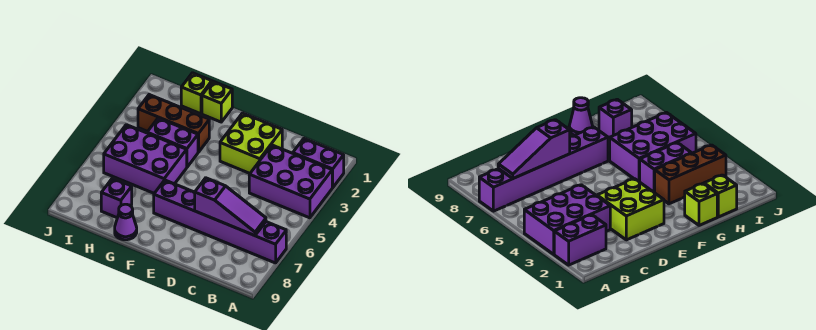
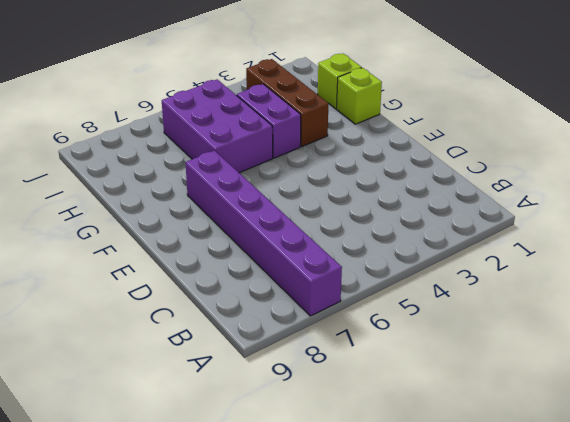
none -> purple brick A2:B2 level 1
none -> purple brick A3:C4 level 1
none -> lime brick D2:E3 level 1

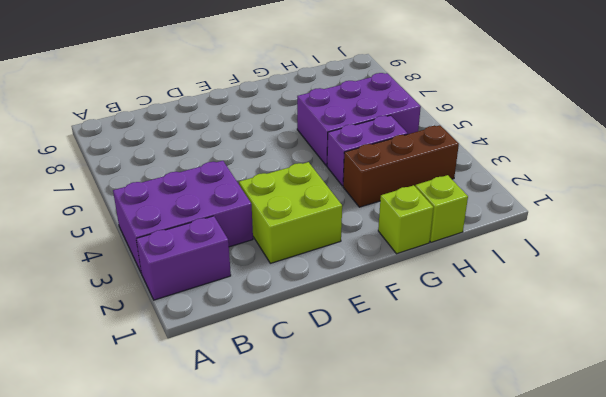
none -> purple brick A7:F7 level 1
none -> purple cone G9 level 1
none -> purple brick H8 level 1

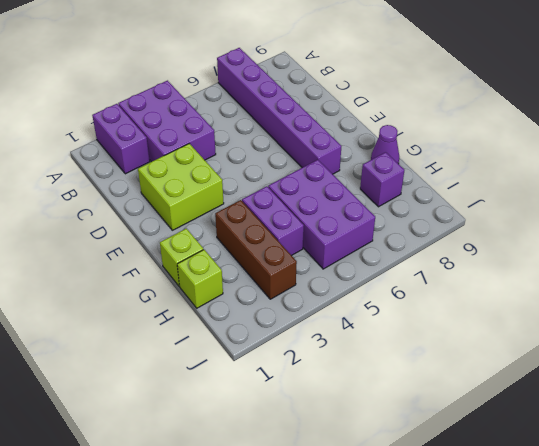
none -> purple slope B7:D7 level 2 top D

